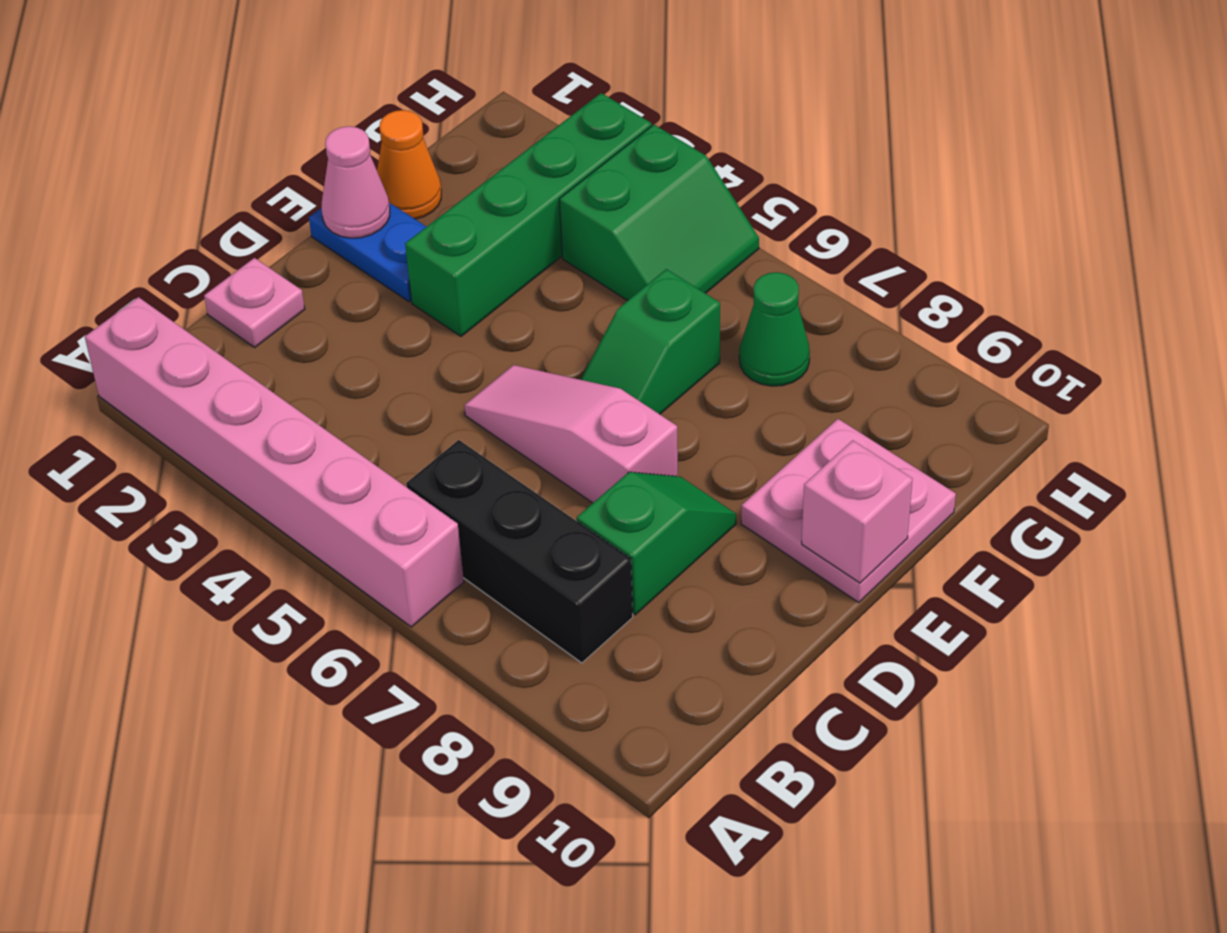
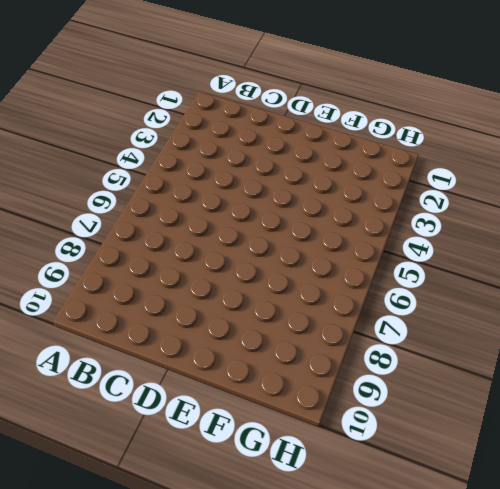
none -> pink brick A1:A6 level 1
none -> black brick B6:B8 level 1
none -> pink plate C1 level 1

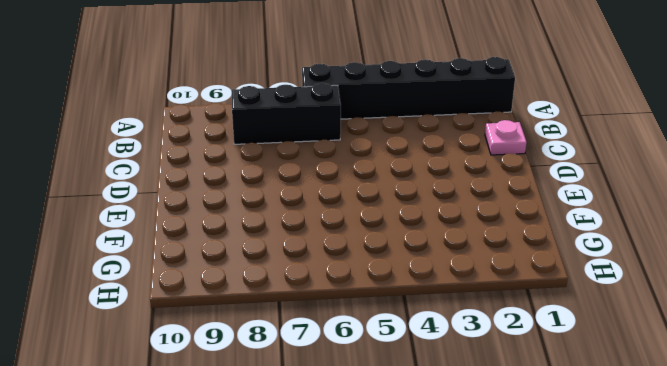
black brick A1:A6 level 1 -> pink brick A1:A6 level 1
none -> green slope C8:D8 level 1 top C
none -> pink slope D5:D7 level 1 top 7
none -> blue plate E1:E2 level 1

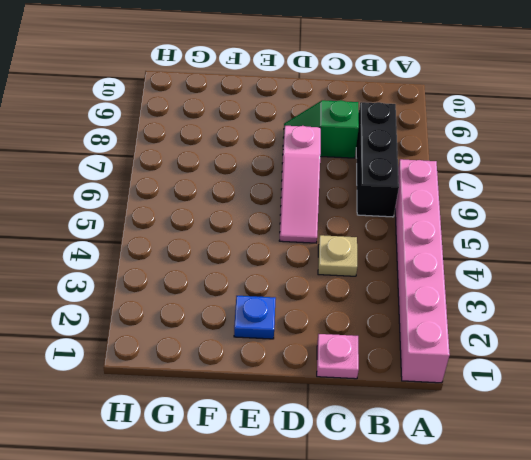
tan plate C4 level 1 -> none
blue plate E2 level 1 -> blue plate E1:E2 level 1
none -> green brick E3:H3 level 1
none -> green slope E6:F6 level 1 top F
none -> pink plate E9:F10 level 1

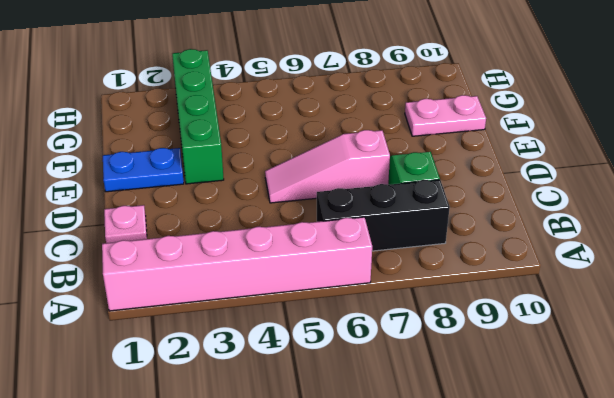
pink plate F9:F10 level 1 -> pink plate E9:F10 level 1
none -> green slope E6:F6 level 1 top F
none -> orange cone F1 level 1
none -> green slope G4:H5 level 1 top 4

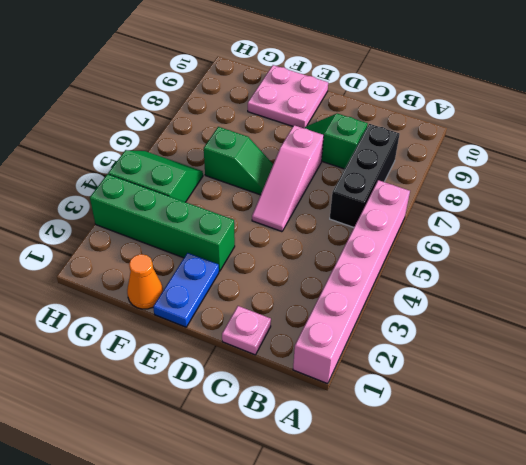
none -> green cone G7 level 1
none -> pink cone E1 level 2
none -> pink brick E10 level 2

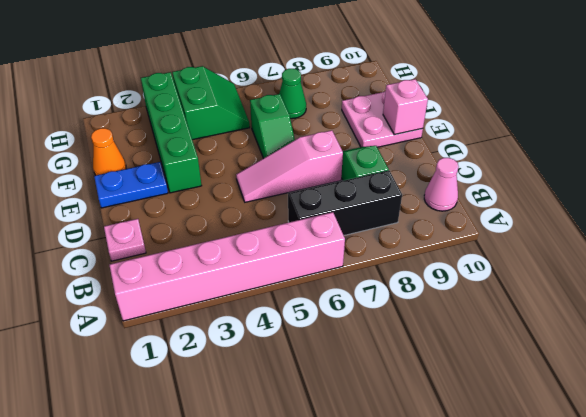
pink cone B10 level 1 -> pink cone E1 level 2

